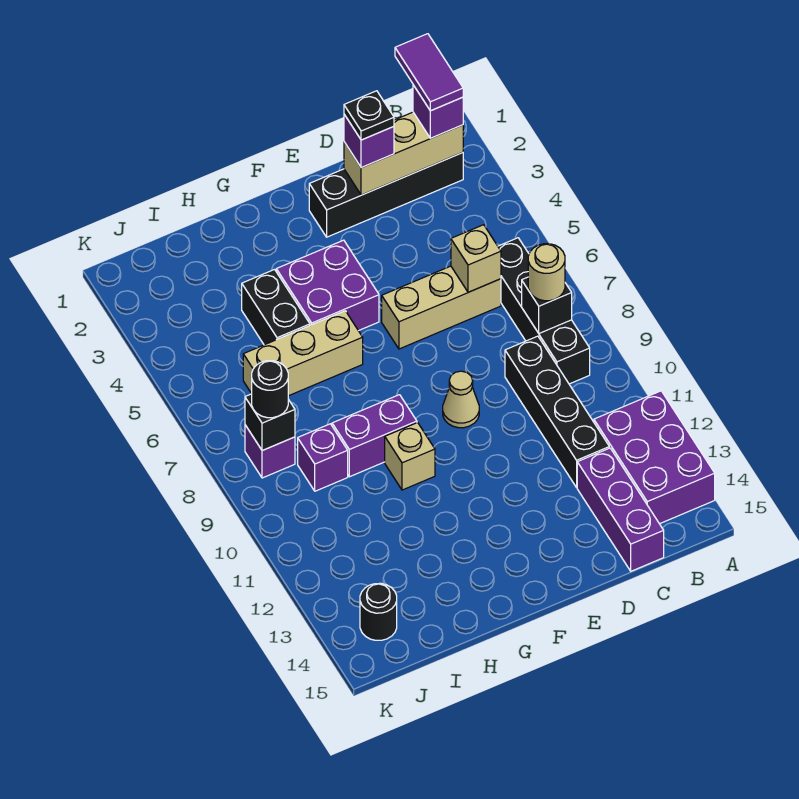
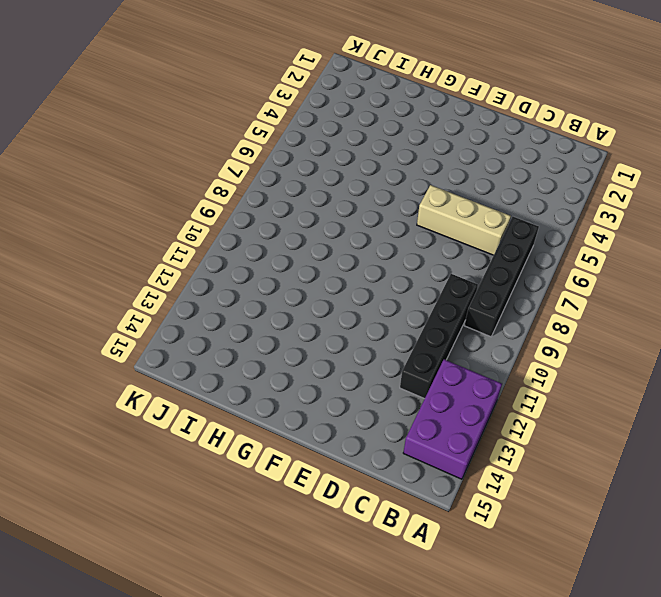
none -> black brick B2:E2 level 1
none -> purple brick C13:C15 level 1
none -> tan cone E9 level 1

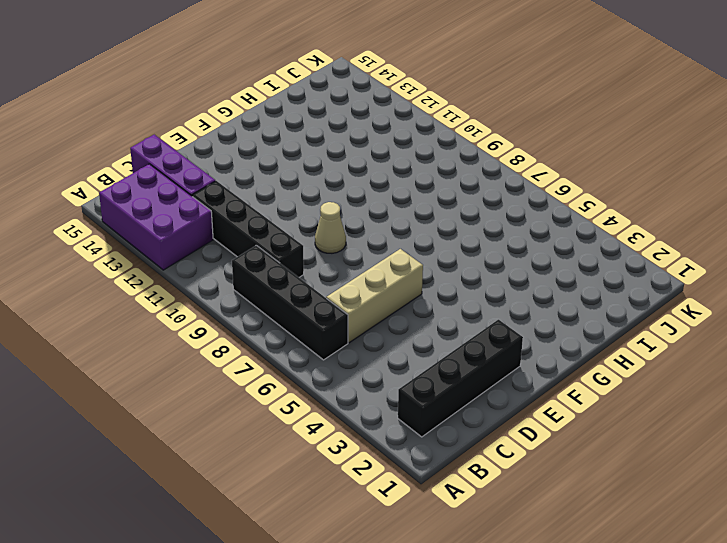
none -> purple brick F4:G5 level 1
none -> tan brick G6:I6 level 1
none -> purple brick G9:H9 level 1

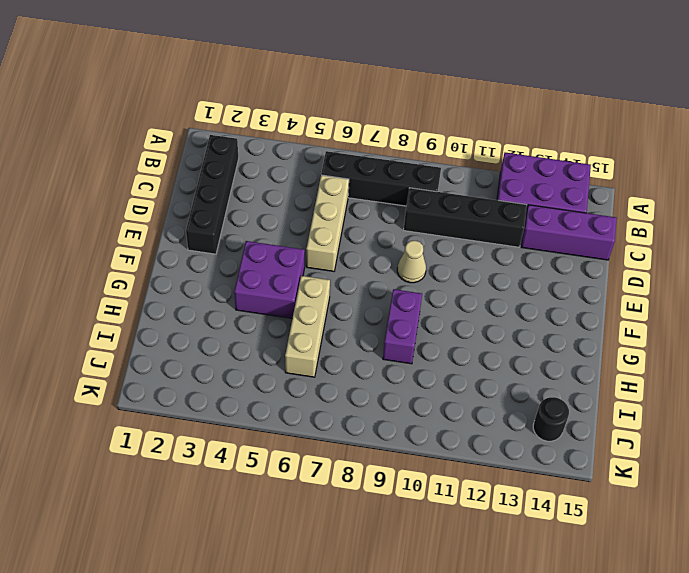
none -> tan brick G10 level 1
none -> black brick H4:H5 level 1
none -> purple brick I9 level 1

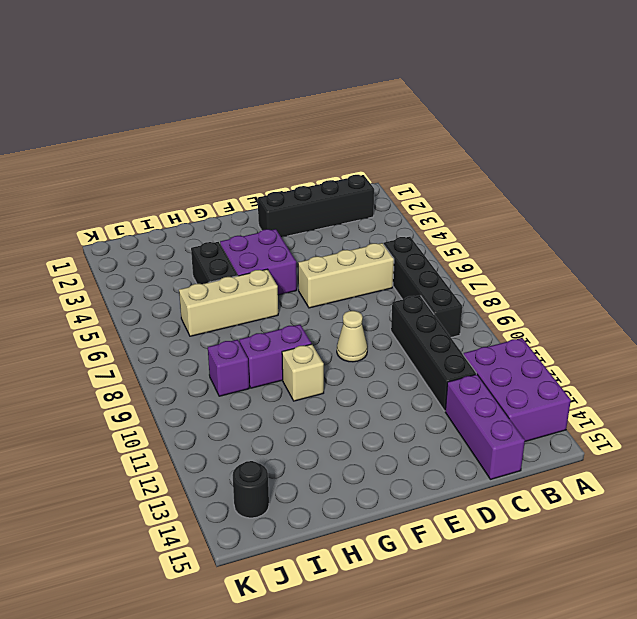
none -> purple brick J8 level 1
none -> tan brick B2:D2 level 2
none -> black brick B8 level 2

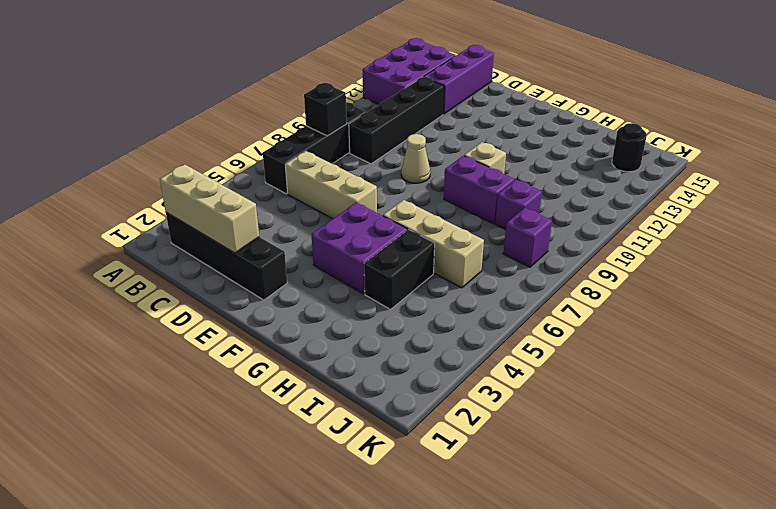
none -> tan brick C6 level 2
none -> black brick J8 level 2
none -> purple brick B2 level 3

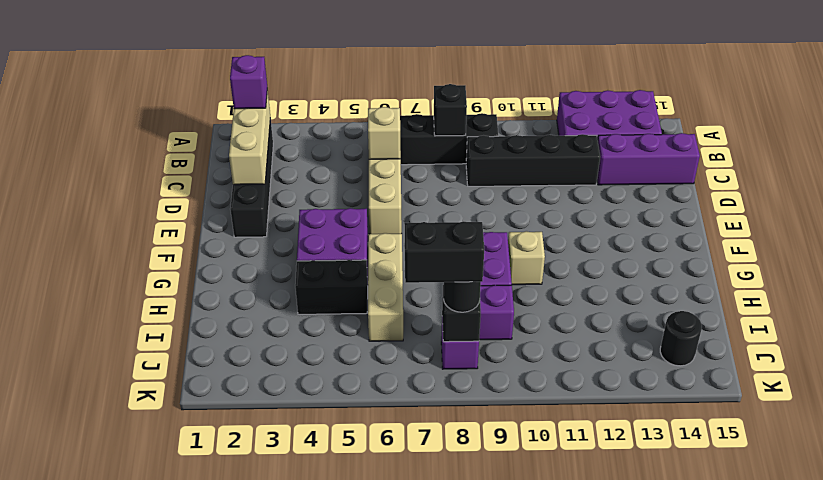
black brick J7:J8 level 4 -> none
none -> tan cone E9 level 1
none -> tan round brick B8 level 3
none -> purple brick D2 level 3

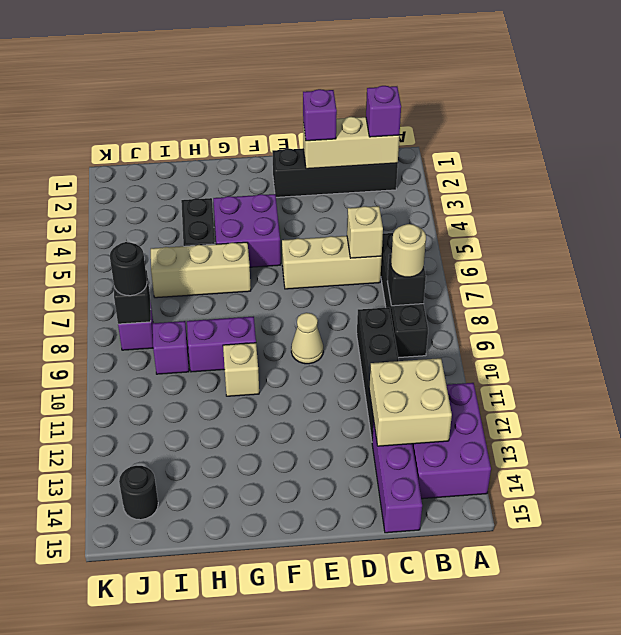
tan brick B12:C13 level 2 -> none
none -> purple tile B1:B2 level 4
none -> black plate D2 level 4

